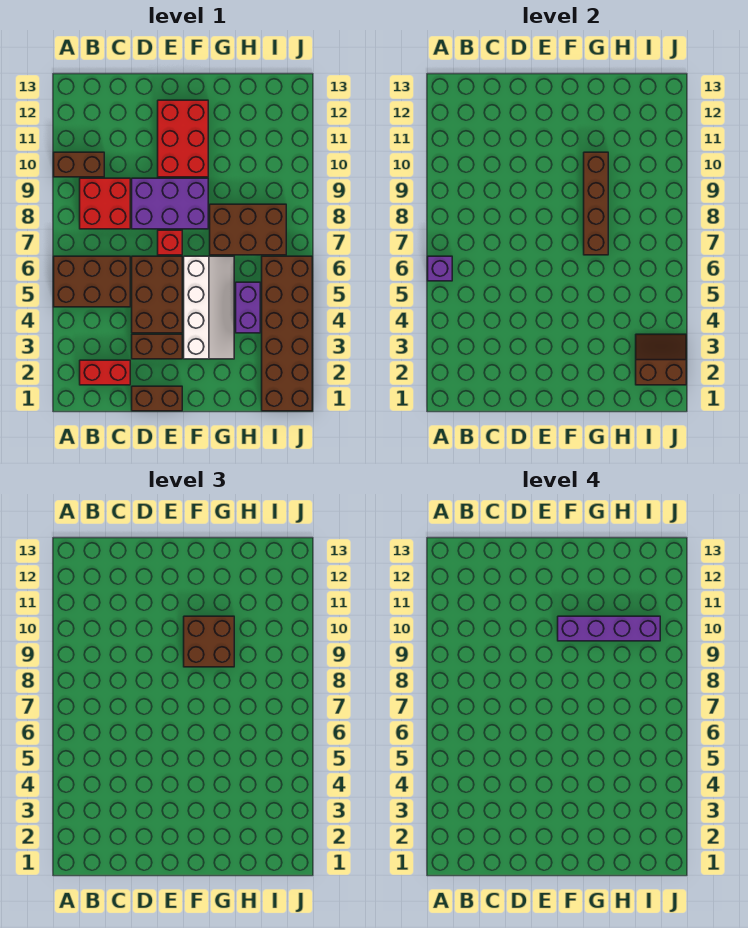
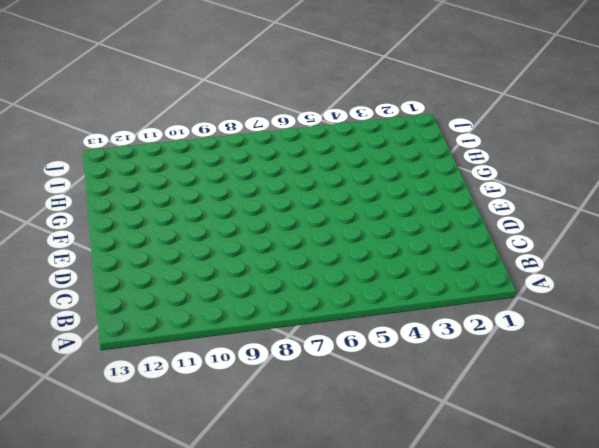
none -> brown brick A5:C6 level 1
none -> brown brick A10:B10 level 1
none -> red brick B2:C2 level 1

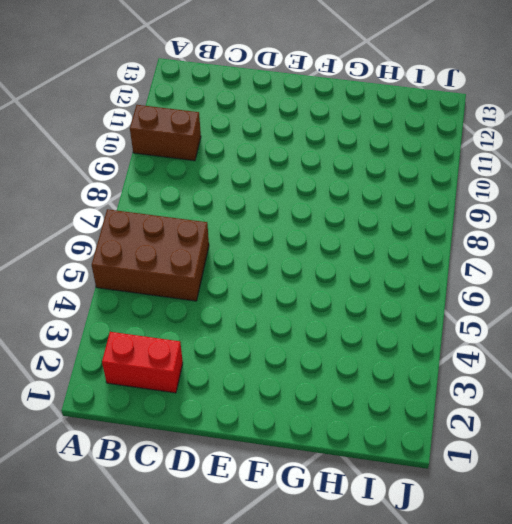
none -> red brick B8:C9 level 1
none -> brown brick D1:E1 level 1
none -> brown brick D3:E3 level 1

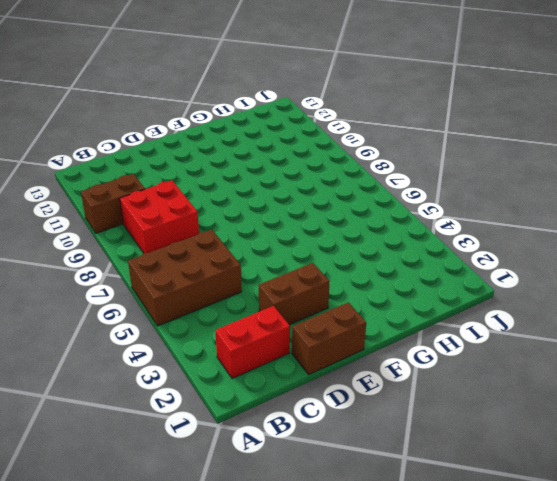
none -> brown brick D4:E6 level 1
none -> purple brick D8:F9 level 1
none -> red brick E7 level 1

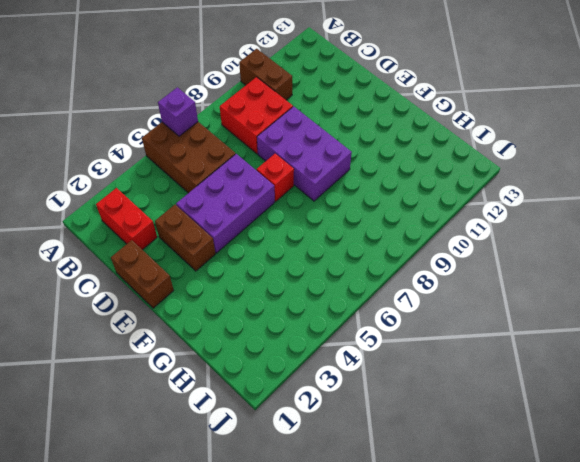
purple brick D4:E6 level 1 -> brown brick D4:E6 level 1
none -> red brick E10:F12 level 1
none -> white slope F3:G6 level 1 top F
none -> brown brick G7:I8 level 1

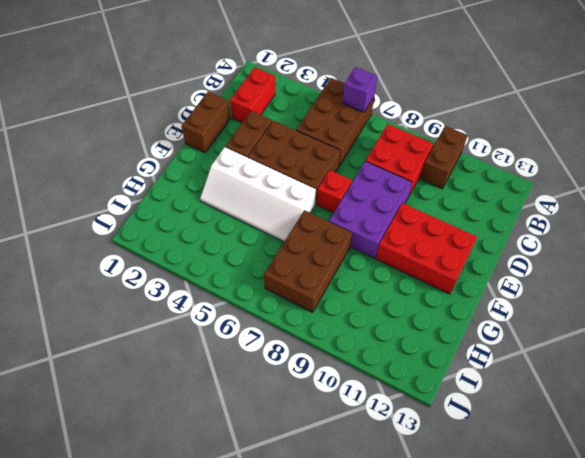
none -> purple brick H4:H5 level 1
none -> brown brick I1:J6 level 1
none -> brown brick G7:G10 level 2

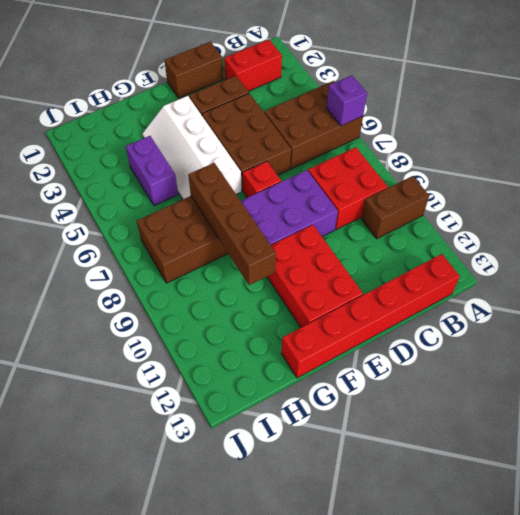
red brick B13:G13 level 1 -> none
none -> brown brick I1:J6 level 1
none -> brown slope I2:J3 level 2 top 2
none -> brown brick F9:G10 level 3

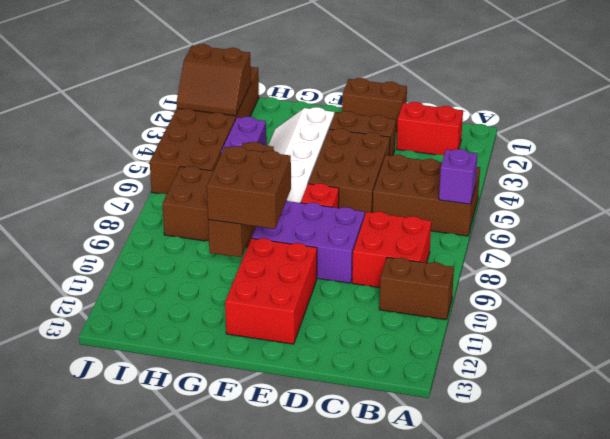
none -> purple brick F10:I10 level 4

